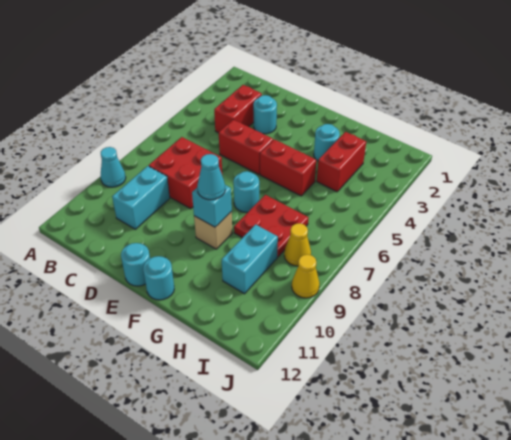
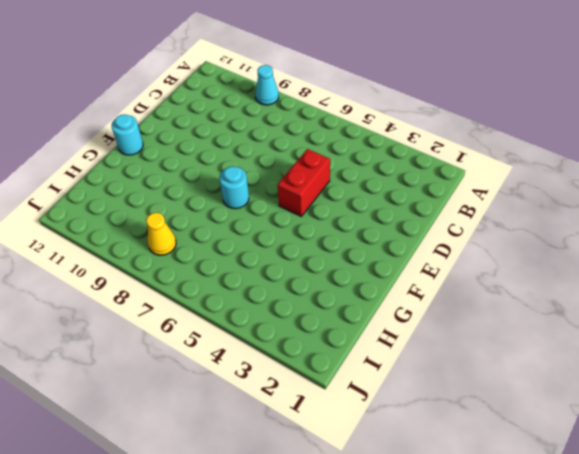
none -> red brick C3:C4 level 1
none -> red brick C7:D8 level 1
none -> cyan brick C9:C10 level 1

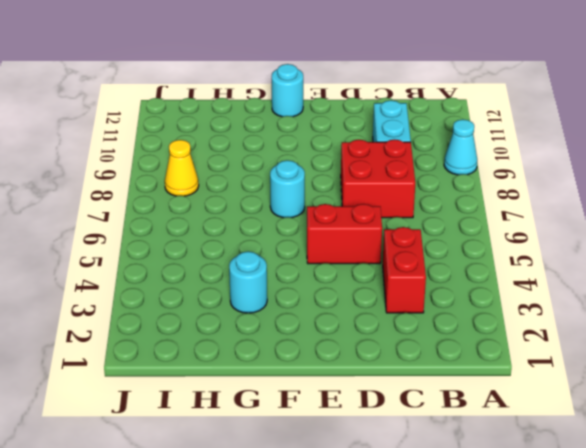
none -> cyan round brick D3 level 1
none -> cyan round brick E12 level 1
none -> red brick F5:G5 level 1

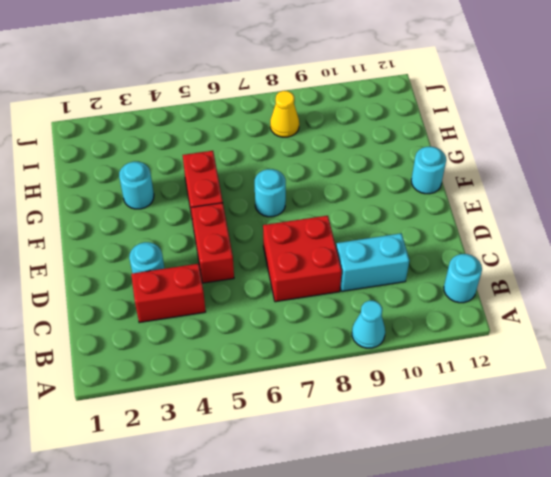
cyan round brick B12 level 1 -> cyan round brick E12 level 1
none -> tan brick F9 level 1
none -> red plate G7:H8 level 1
none -> red brick H3:H4 level 1

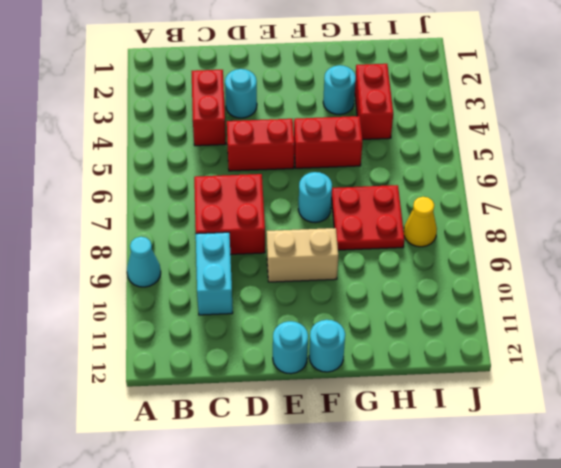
tan brick E9:F9 level 1 -> tan brick F9 level 1
none -> cyan brick H9:H10 level 1
none -> yellow cone J9 level 1
none -> cyan brick F9 level 2

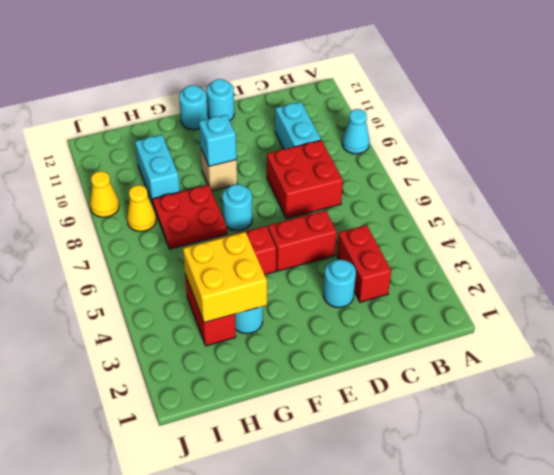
yellow brick G3:H4 level 2 -> none
none -> cyan cone F9 level 3

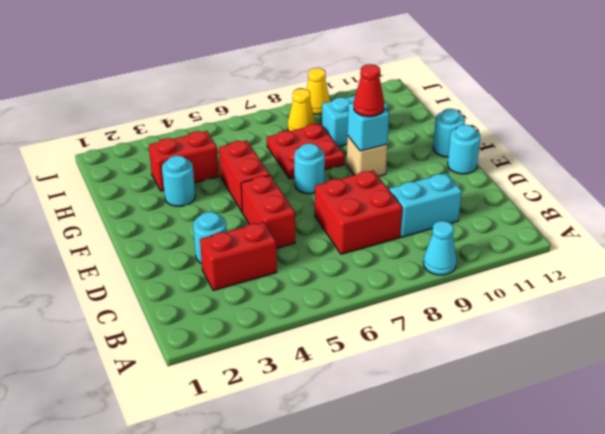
red cone F9 level 3 -> cyan cone F9 level 3

